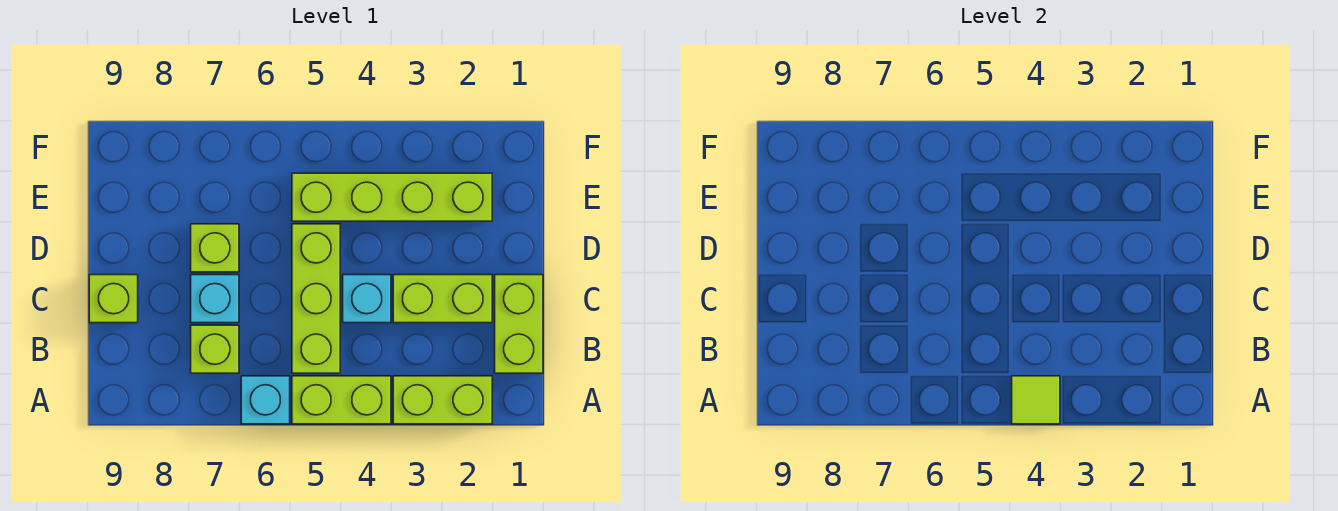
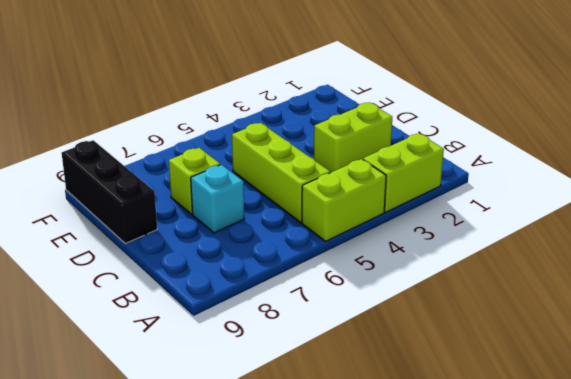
black brick D9:F9 level 1 -> none
none -> cyan brick A6 level 1
none -> lime brick B1:C1 level 1
none -> lime brick B7 level 1

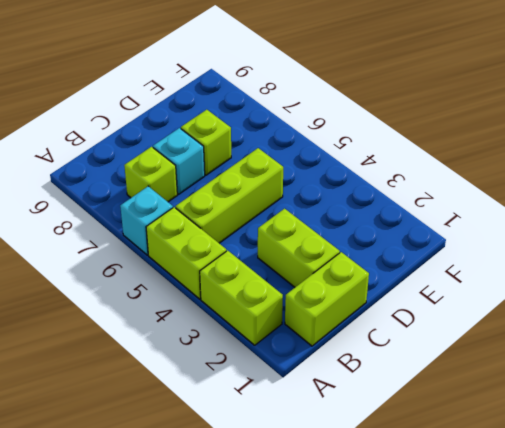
none -> cyan brick C4 level 1
none -> lime brick C9 level 1
none -> lime brick E2:E5 level 1

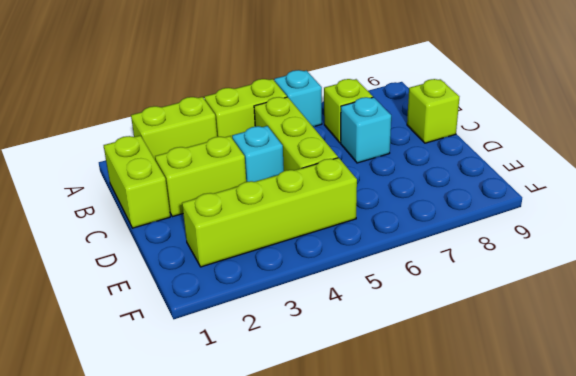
none -> lime brick D7 level 1
none -> lime tile A4 level 2

